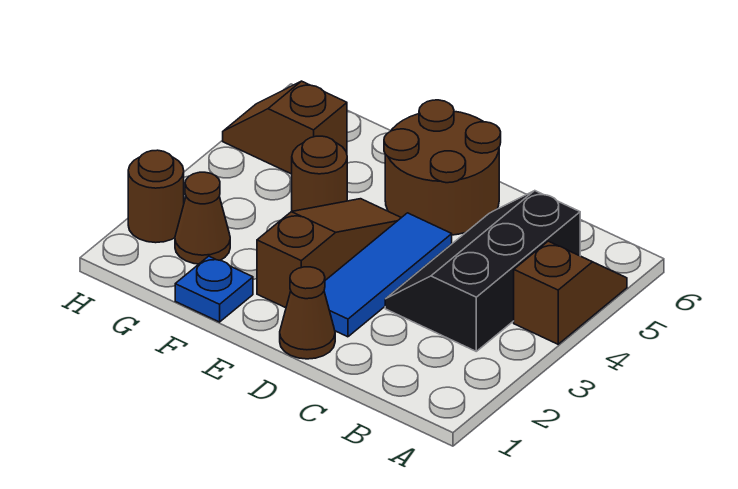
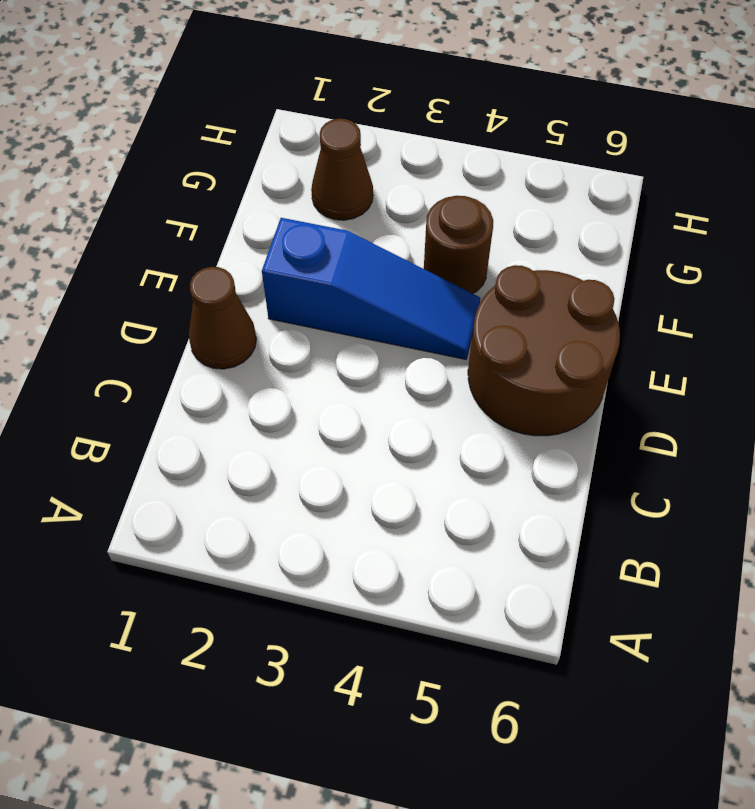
blue slope E2:E4 level 1 top 2 -> brown slope E2:E4 level 1 top 2
none -> brown slope A4:A5 level 1 top 4
none -> black slope B3:C5 level 1 top B

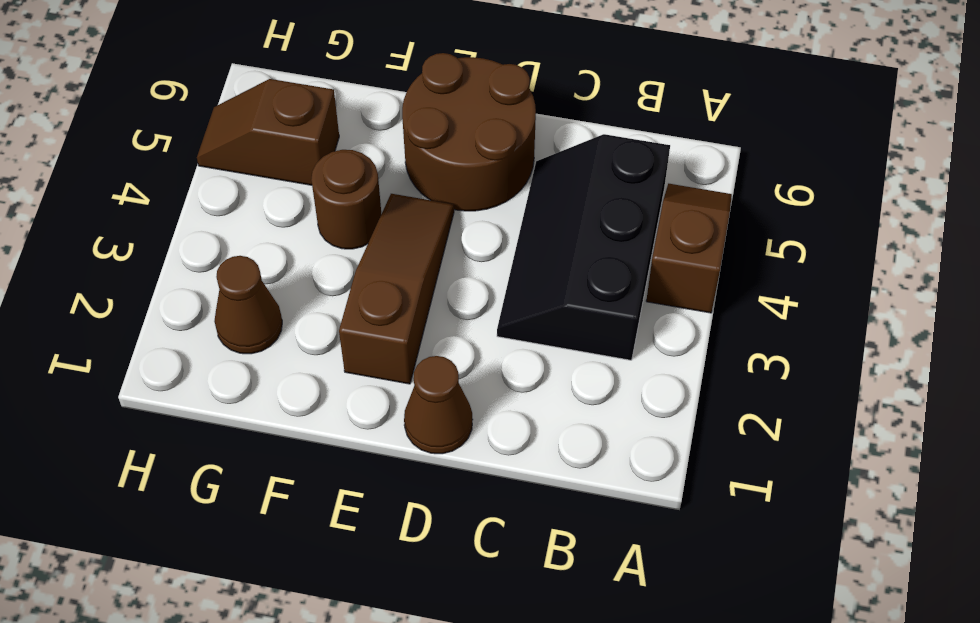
none -> blue tile D2:D4 level 1
none -> blue plate F1 level 1

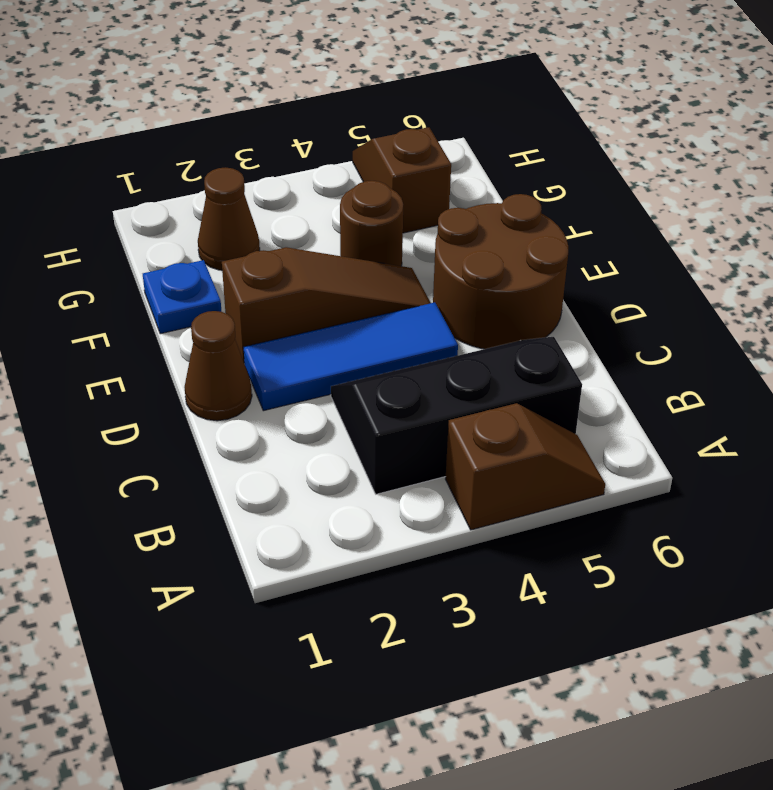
none -> brown round brick H2 level 1

